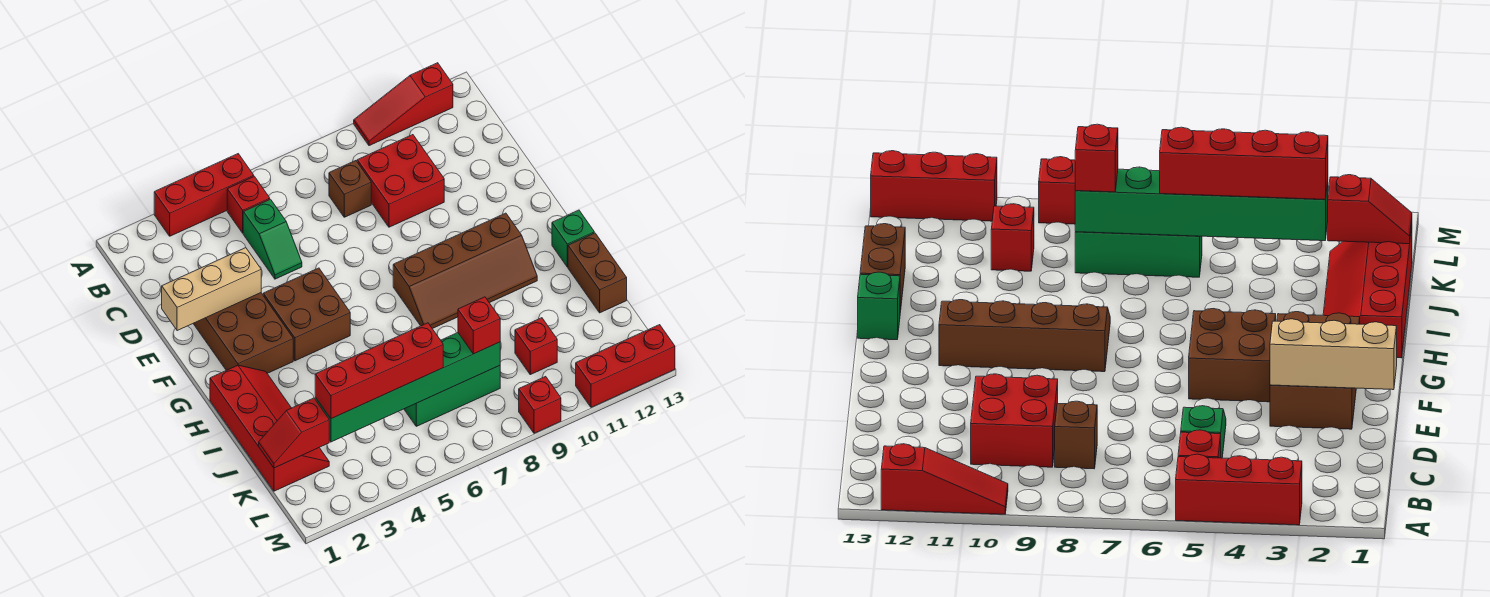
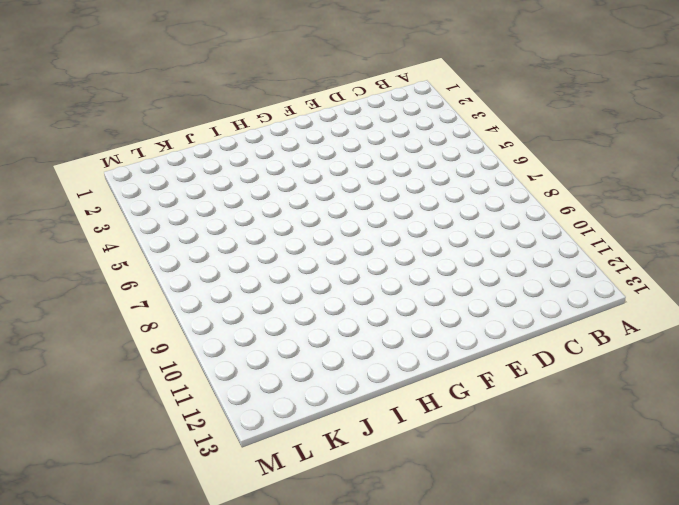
none -> red brick A3:A5 level 1
none -> red slope A10:A12 level 1 top 12
none -> red brick B5 level 1

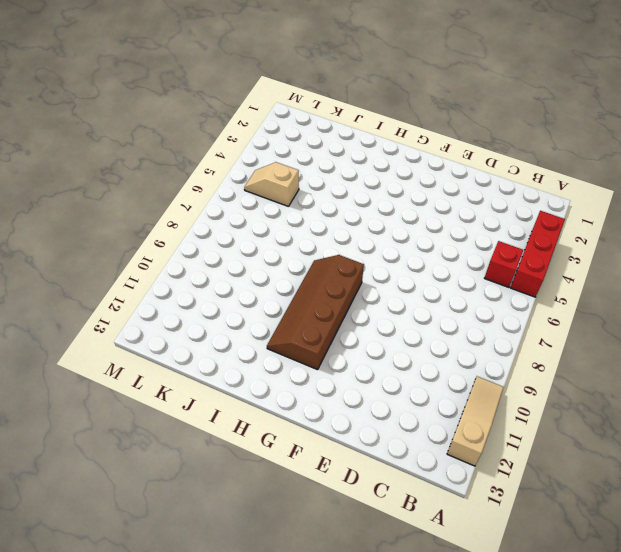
tan slope A10:A12 level 1 top 12 -> red slope A10:A12 level 1 top 12
tan slope K5:L5 level 1 top K -> none
none -> green slope C5:D5 level 1 top C
none -> brown brick C8 level 1
none -> red brick C9:D10 level 1

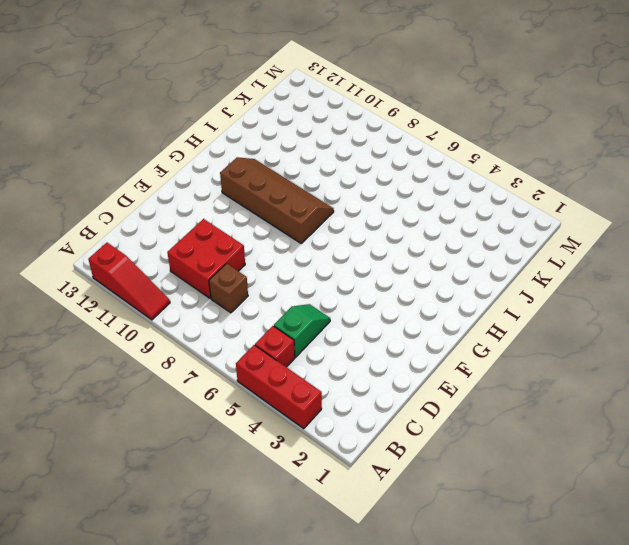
none -> brown brick E2:G3 level 1
none -> brown brick F4:G5 level 1
none -> red slope H1:K2 level 1 top 1

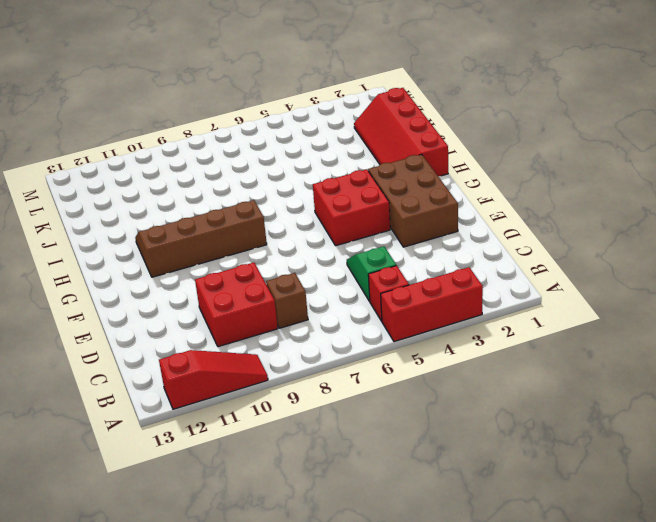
red brick F4:G5 level 1 -> brown brick F4:G5 level 1
none -> green brick H13 level 1
none -> brown brick I13:J13 level 1
none -> green brick K6:K8 level 1

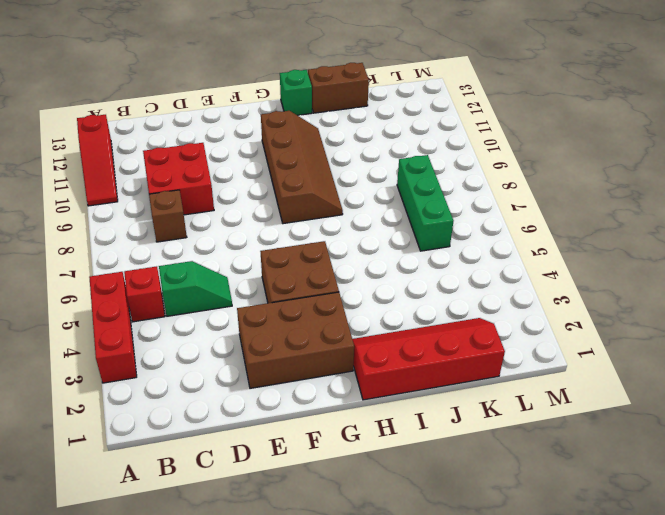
none -> red brick K10 level 1
none -> red brick M9 level 1
none -> red brick M11:M13 level 1

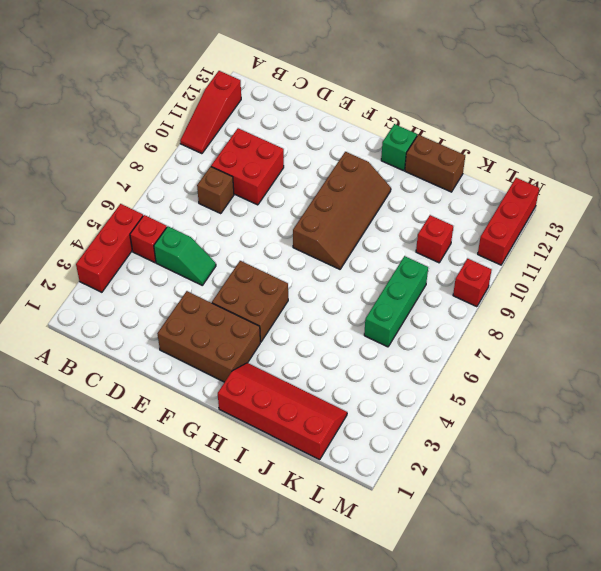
none -> tan brick E1:E3 level 2
none -> red slope K1:K2 level 2 top 2
none -> green brick K3:K8 level 2

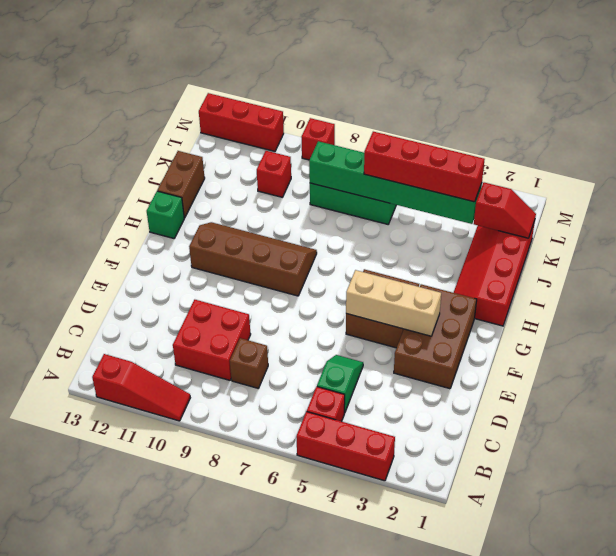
tan brick F3:F5 level 2 -> tan brick E1:E3 level 2
none -> red brick K8 level 3

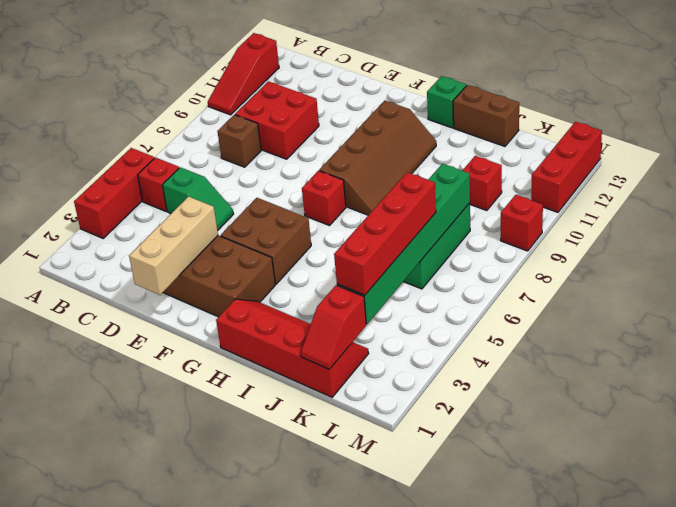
red brick G7 level 1 -> red brick K8 level 3

